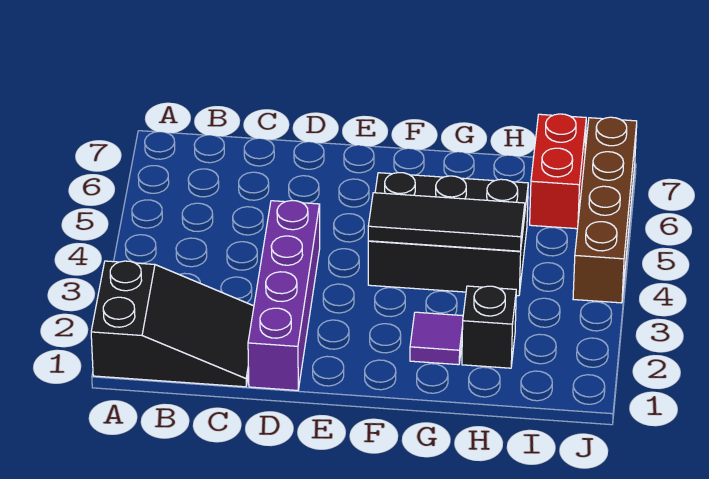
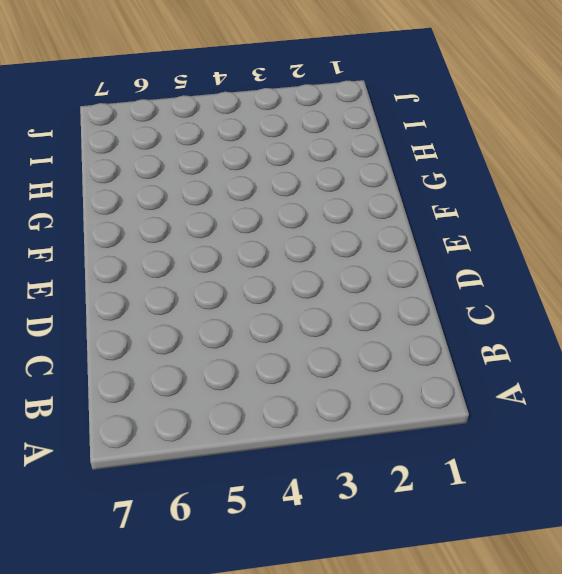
none -> black slope A1:C2 level 1 top A
none -> purple brick D1:D4 level 1

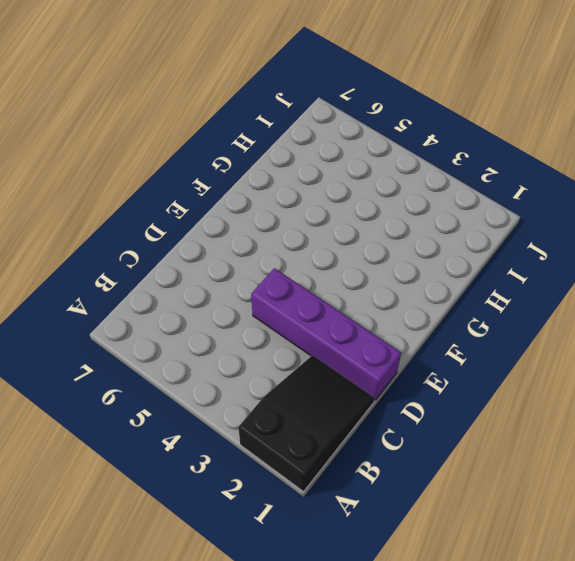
none -> black brick F4:H5 level 1
none -> purple tile G2 level 1

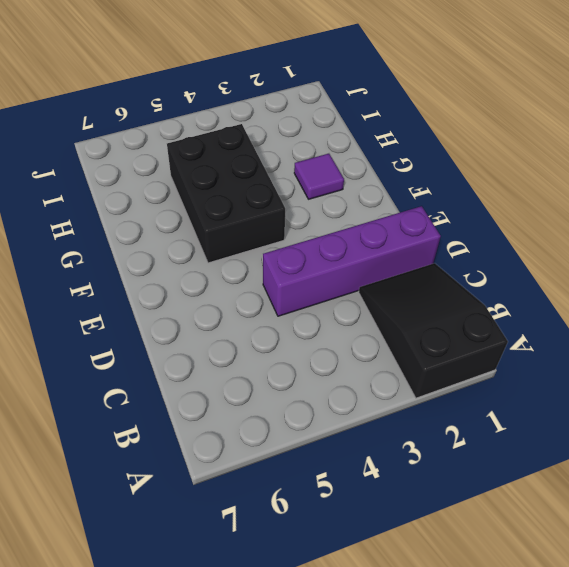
none -> black brick H2 level 1
none -> red brick I6:I7 level 1

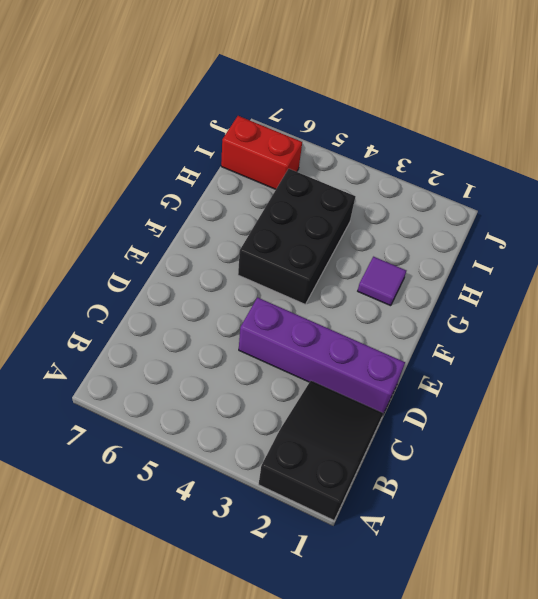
none -> black brick H2 level 1
none -> brown brick J4:J7 level 1

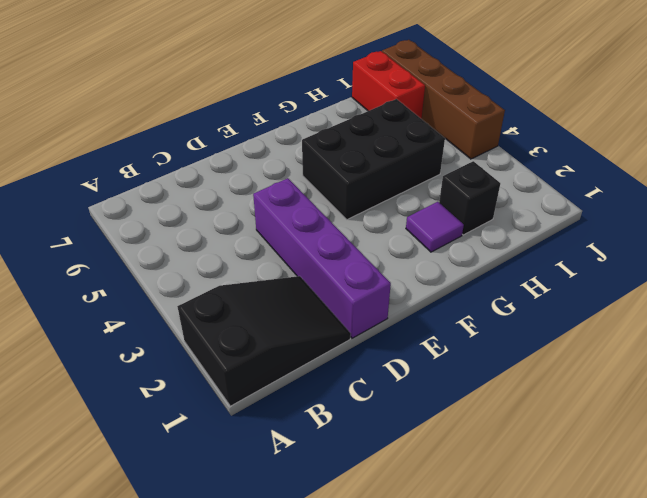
none -> black tile F4:H4 level 2

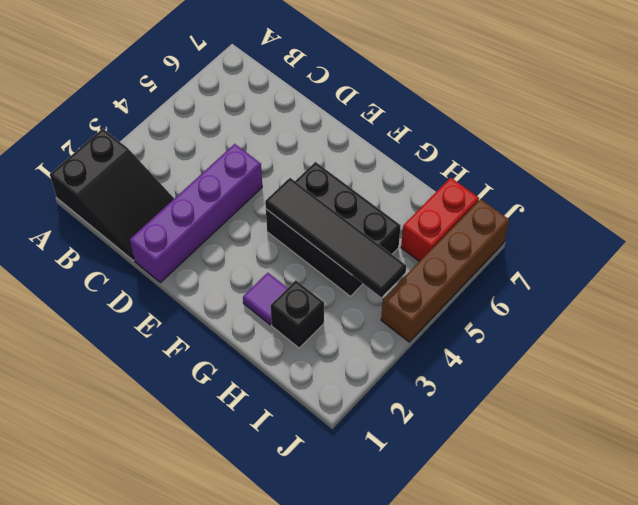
black tile F4:I4 level 2 -> black tile F4:H4 level 2

